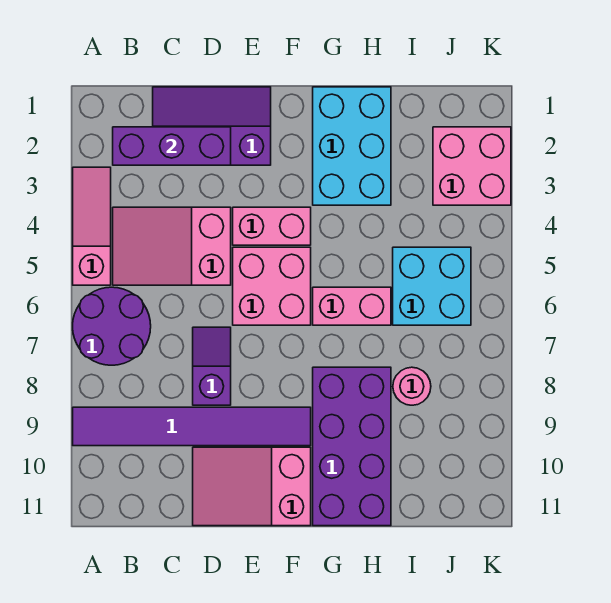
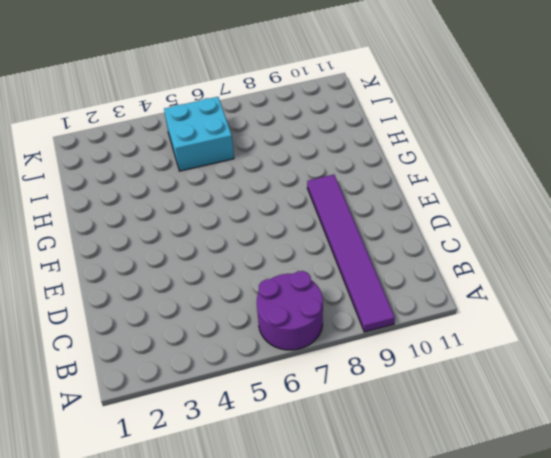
none -> pink slope A3:A5 level 1 top 5
none -> pink slope B4:D5 level 1 top D
none -> purple slope C1:E2 level 1 top 2

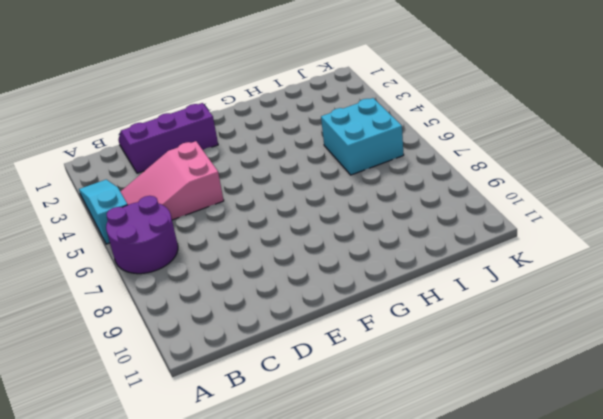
cyan slope A3:A5 level 1 top 5 -> pink slope A3:A5 level 1 top 5
none -> purple tile A9:F9 level 1
none -> purple slope D7:D8 level 1 top 8
none -> pink slope D10:F11 level 1 top F

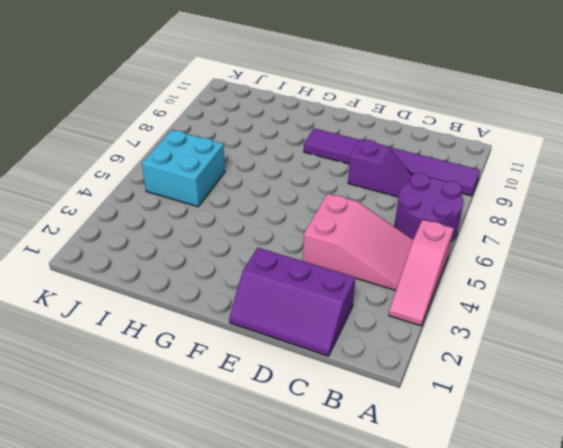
purple slope C8:D8 level 1 top D -> purple slope D7:D8 level 1 top 8
none -> pink slope D10:F11 level 1 top F
none -> pink brick E4:F4 level 1
none -> pink brick E5:F6 level 1

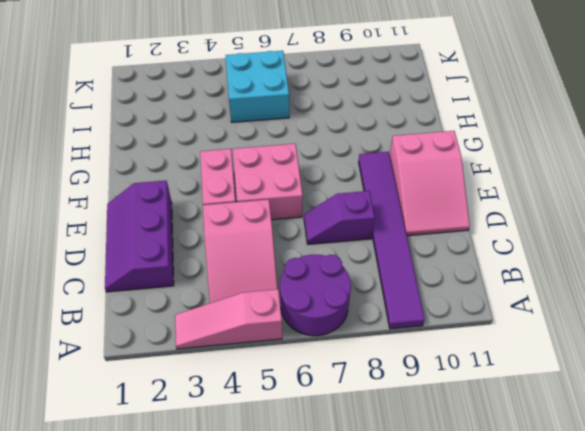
none -> cyan brick G1:H3 level 1
none -> pink brick G6:H6 level 1
none -> purple brick G8:H11 level 1

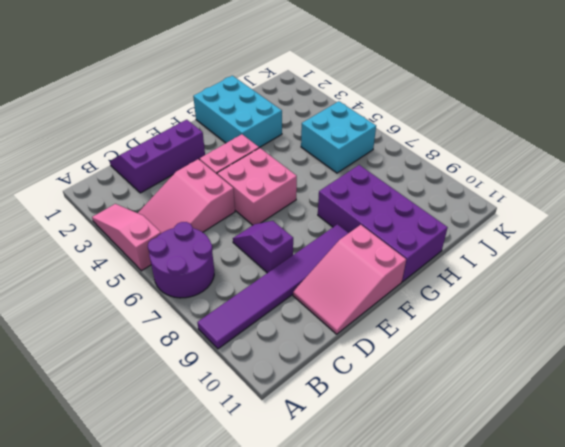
none -> pink brick G6:H6 level 1
none -> pink round brick I8 level 1
none -> pink brick J2:K3 level 1

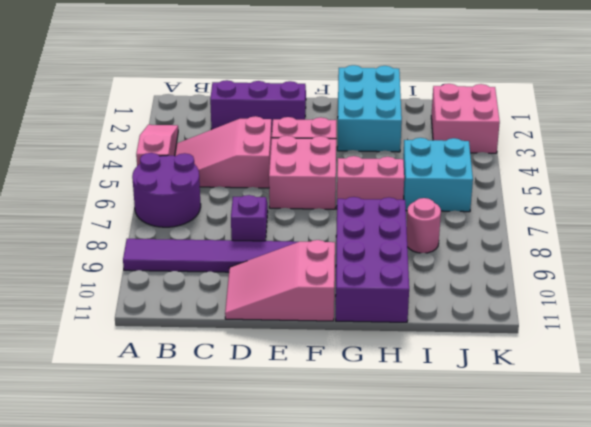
none -> purple brick B2:D2 level 2

